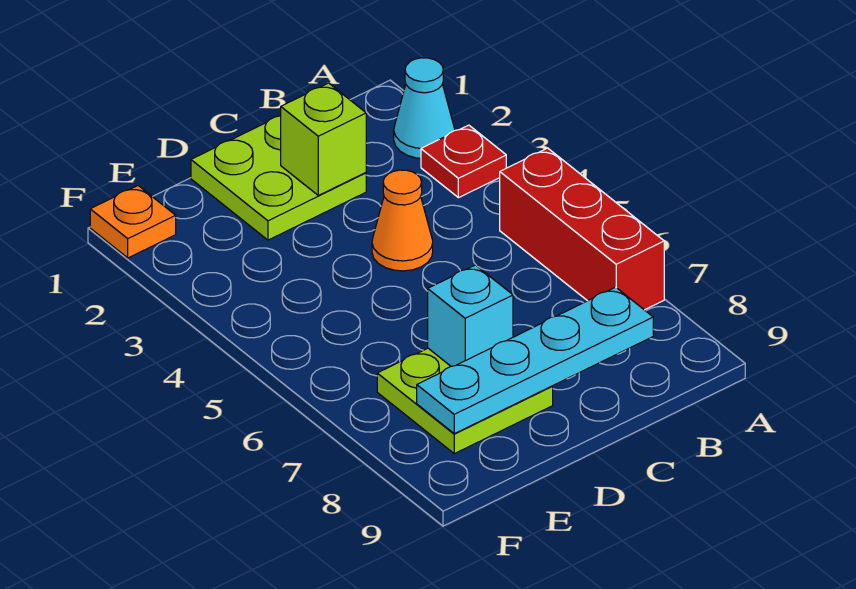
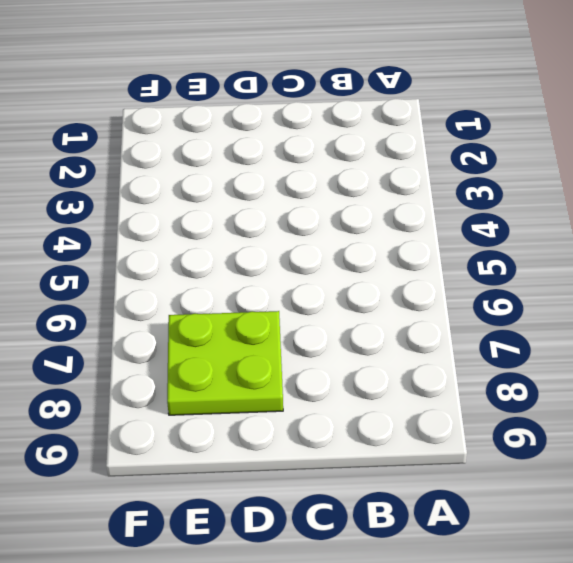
none -> cyan cone A2 level 1
none -> red plate A3 level 1

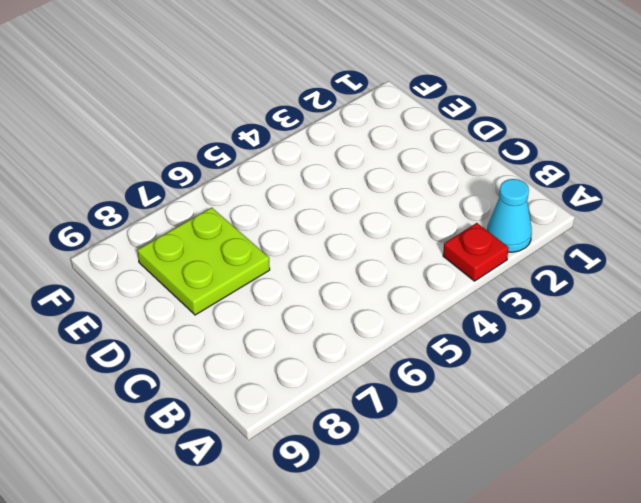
none -> red brick A5:A7 level 1
none -> lime plate C1:D2 level 1

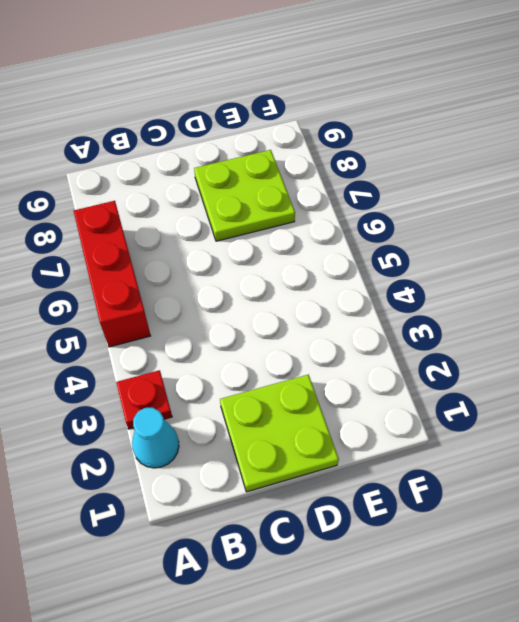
none -> orange cone C4 level 1
none -> orange plate F1 level 1

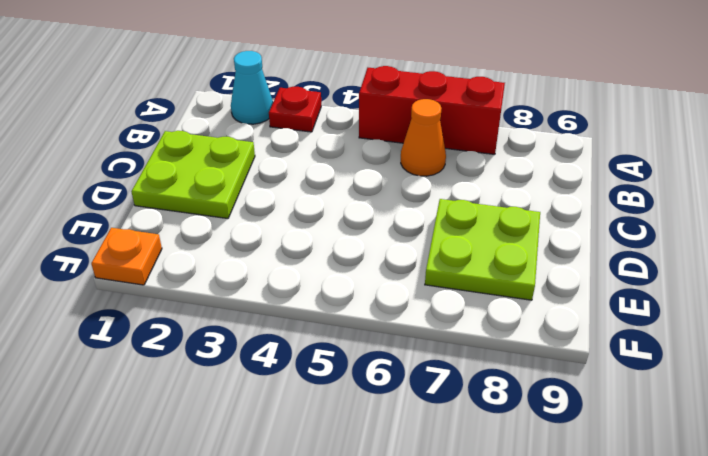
orange cone B6 level 1 -> orange cone C4 level 1
none -> cyan plate B8:E8 level 2
none -> lime brick C2 level 2

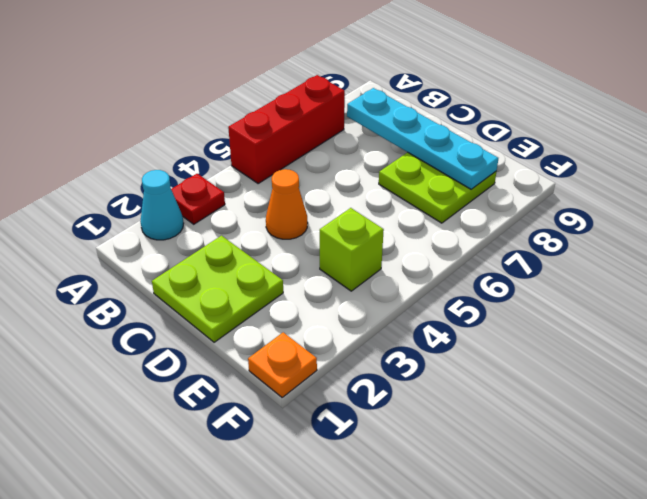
lime brick E4 level 1 -> lime brick C2 level 2
none -> cyan brick D7 level 2

